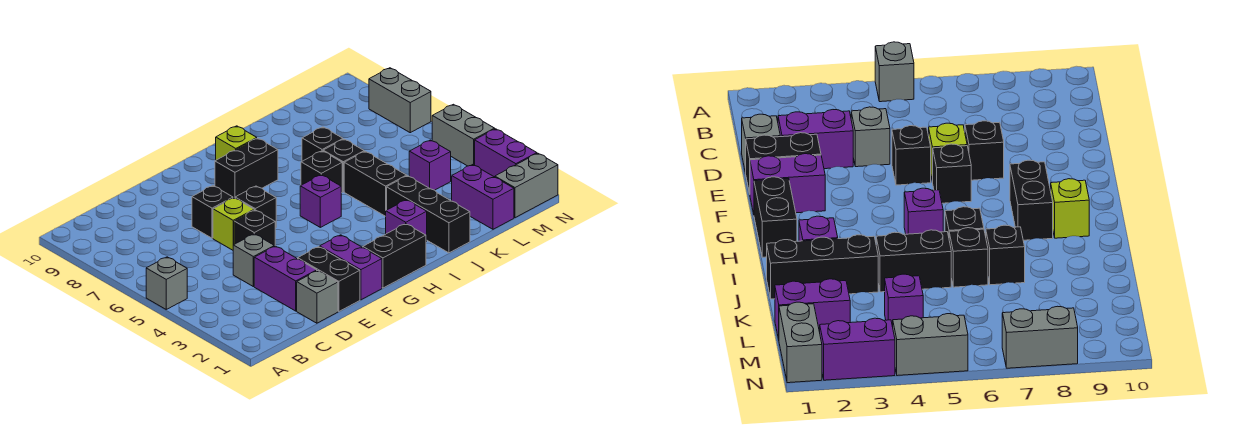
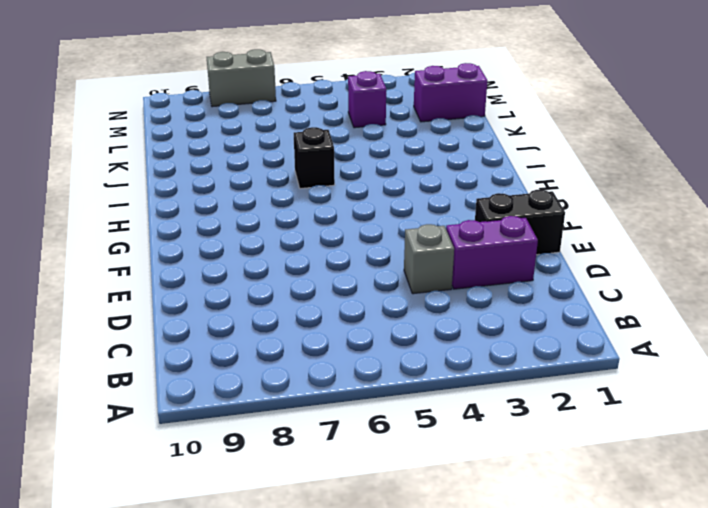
none -> grey brick A5 level 1
none -> grey brick D1 level 1
none -> black brick E5 level 1

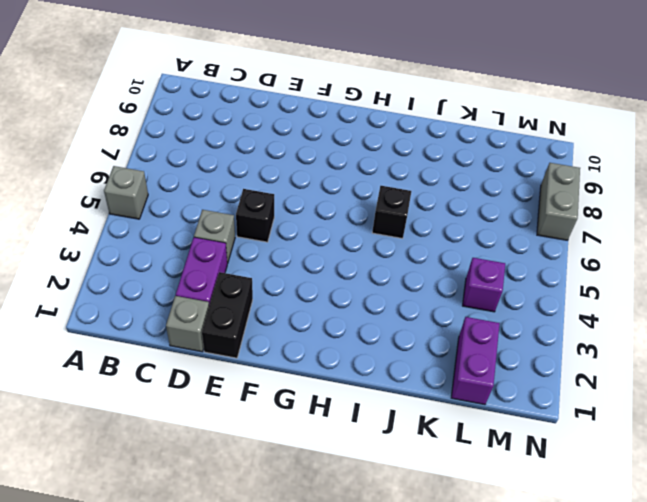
none -> lime brick E6 level 1
none -> black brick E7 level 1
none -> purple brick F1:F2 level 1

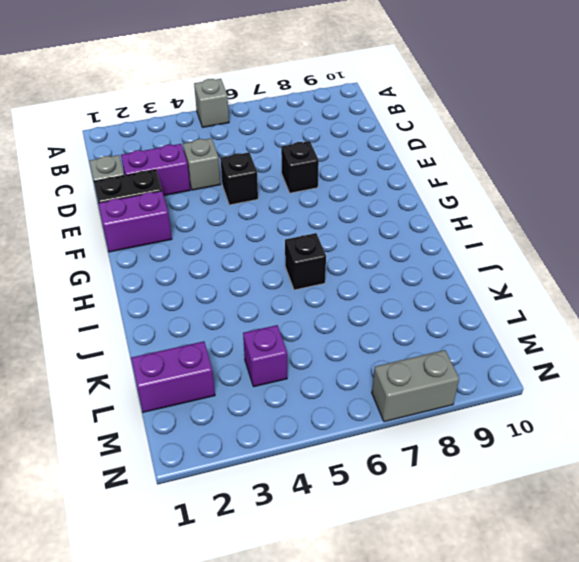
none -> lime brick E6 level 1
none -> black brick F6 level 1
none -> black brick G1:H1 level 1

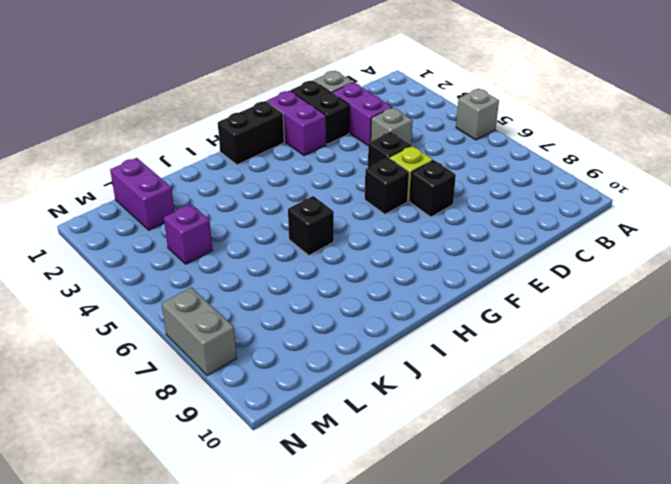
none -> black brick G8:H8 level 1
none -> purple brick H5 level 1
none -> lime brick H9 level 1

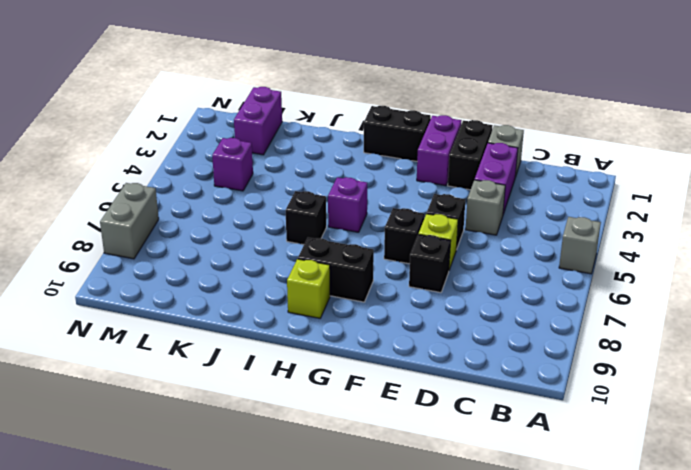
none -> purple brick I2 level 1
none -> black brick J1:J3 level 1
none -> black brick J4:J5 level 1

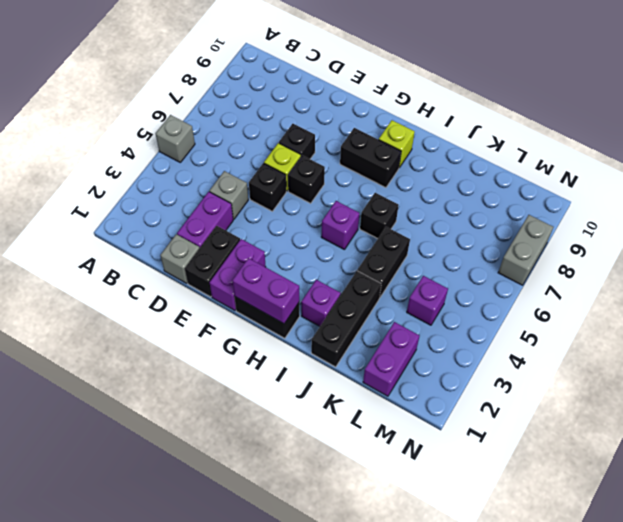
purple brick G1:H1 level 2 -> purple brick N2:N3 level 1
none -> black brick J6 level 1
none -> black brick J7 level 1
none -> grey brick M1:N1 level 1

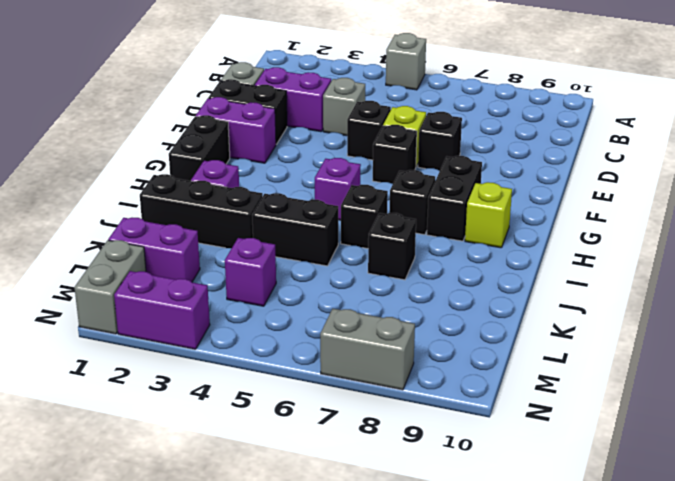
black brick H7 level 1 -> black brick J6 level 1
none -> grey brick N4:N5 level 1

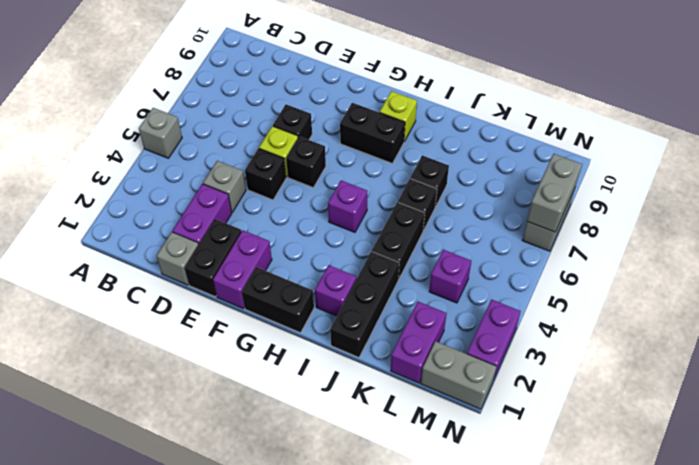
grey brick N7:N8 level 2 -> grey brick N4:N5 level 1
none -> black brick I6 level 1

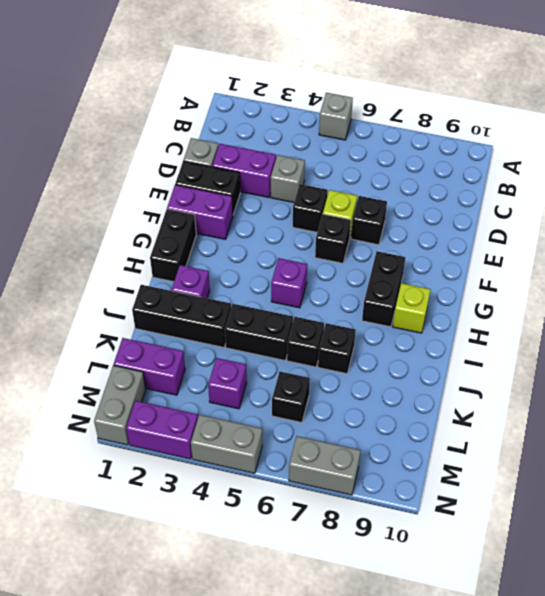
black brick L6 level 1 -> black brick I6 level 1

